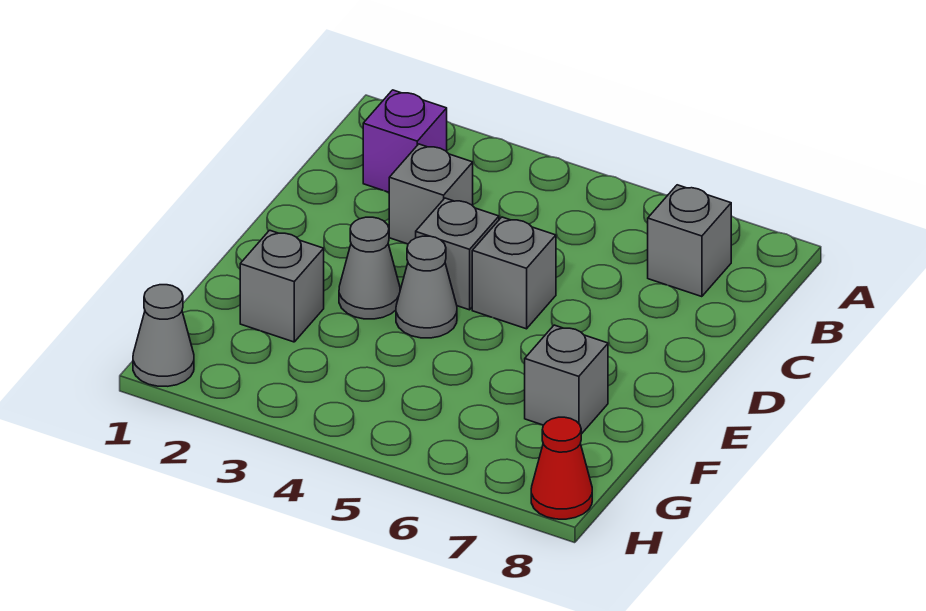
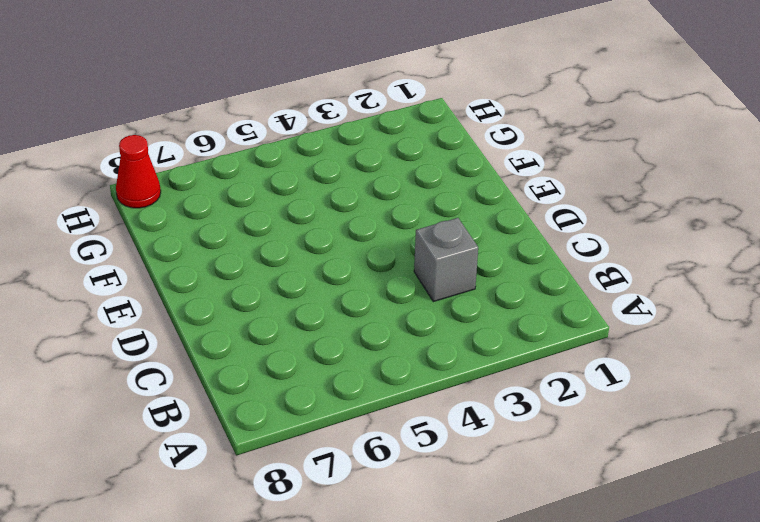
none -> purple brick B2 level 1
none -> grey brick B7 level 1

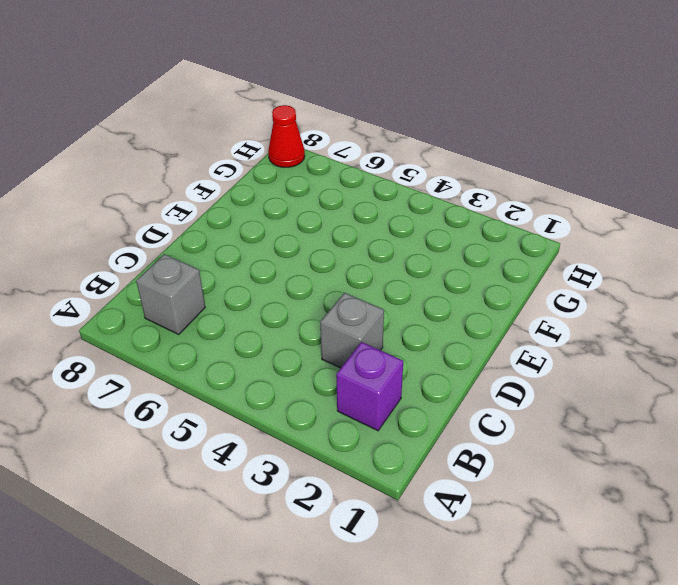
none -> grey brick D4 level 1
none -> grey brick D5 level 1

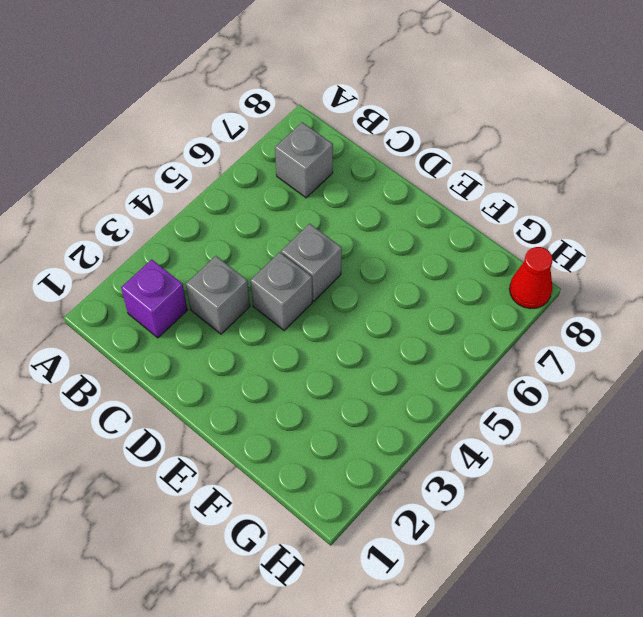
none -> grey cone E3 level 1
none -> grey cone E4 level 1

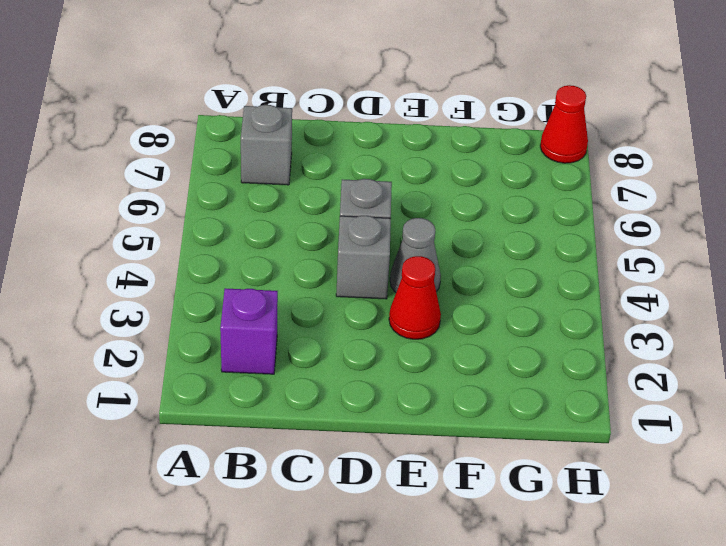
red cone E3 level 1 -> grey cone E3 level 1
none -> grey brick C3 level 1
none -> grey brick F2 level 1

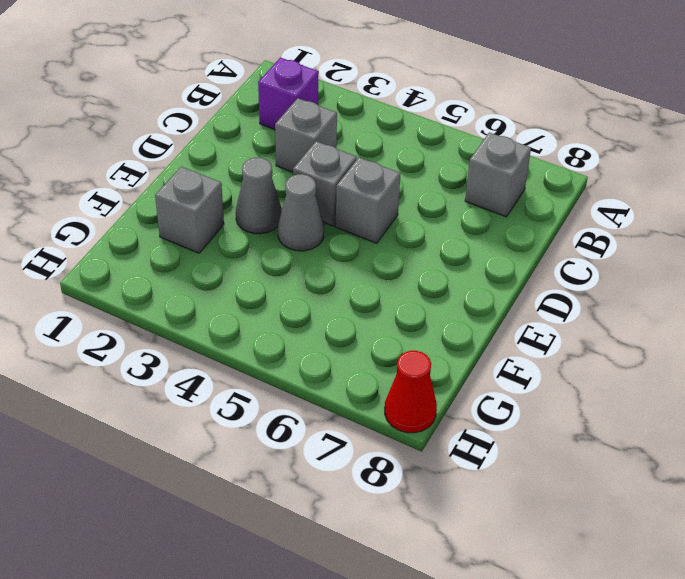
none -> grey brick F7 level 1
none -> grey cone H1 level 1

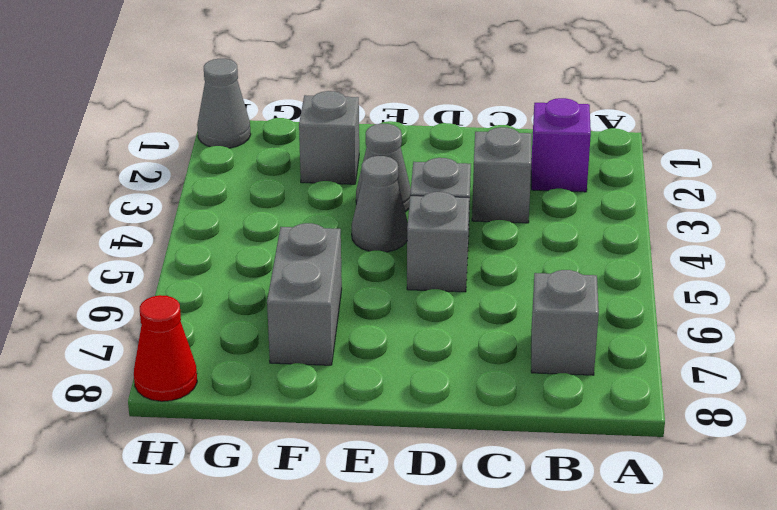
grey brick F6:F7 level 1 -> grey brick F7 level 1

